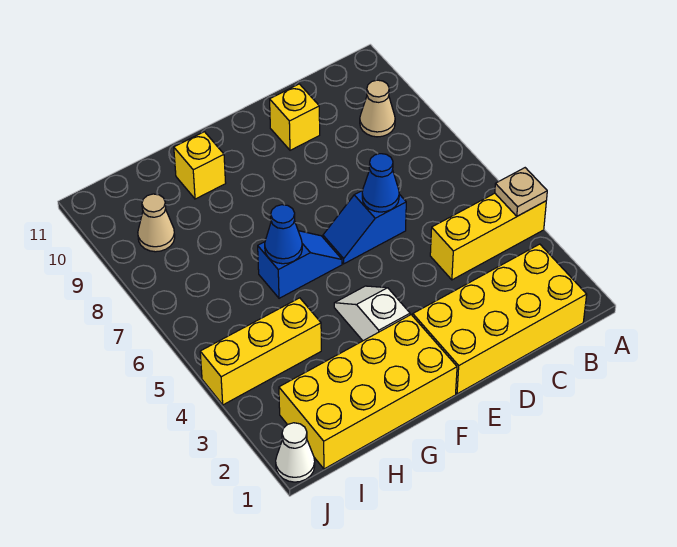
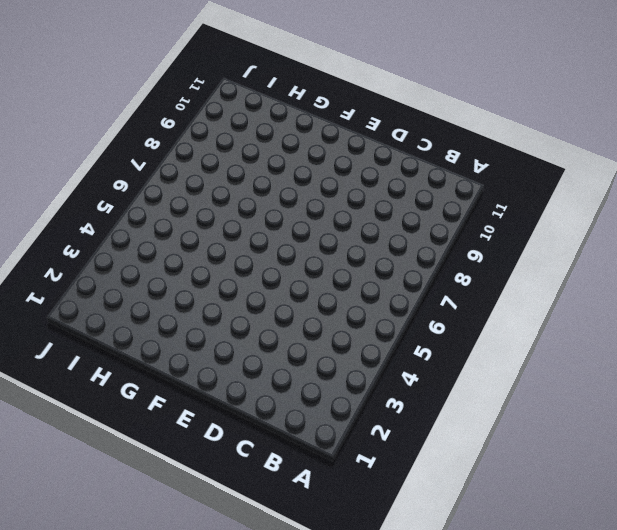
none -> yellow brick A4:C4 level 1
none -> yellow brick B1:E2 level 1
none -> tan cone B9 level 1

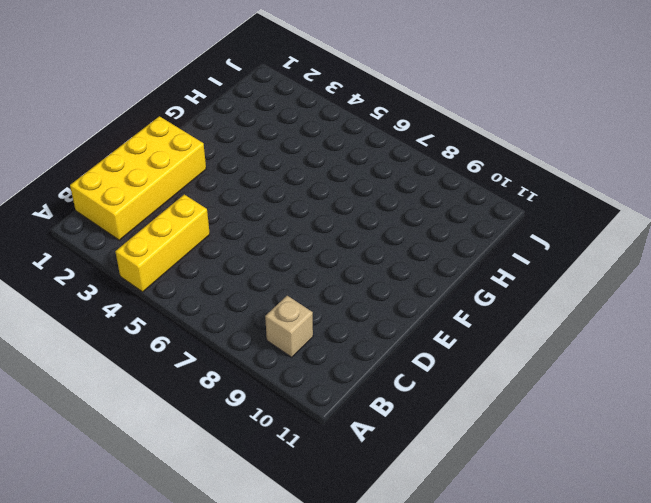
tan brick B9 level 1 -> tan cone B9 level 1
none -> blue slope D6:E6 level 1 top D
none -> yellow brick D10 level 1
none -> yellow brick F1:I2 level 1

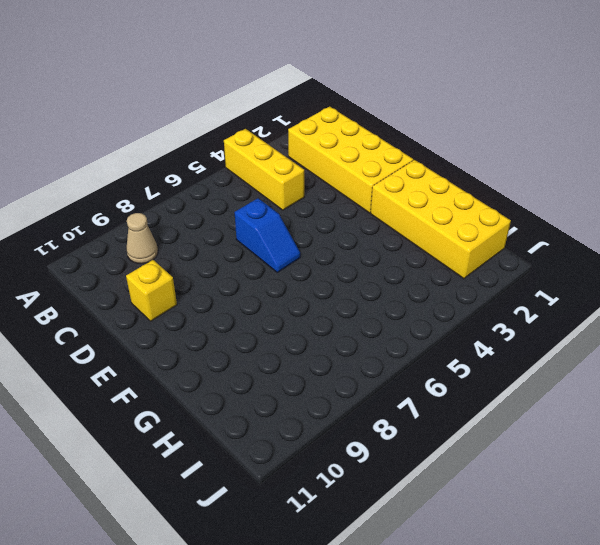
none -> white slope F3:F4 level 1 top 3
none -> blue slope F6:G6 level 1 top G
none -> yellow brick G10 level 1

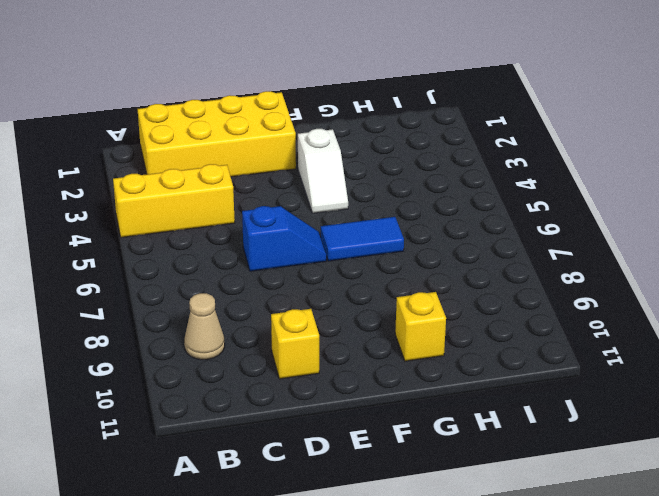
blue tile F6:G6 level 1 -> blue slope F6:G6 level 1 top G
none -> yellow brick F1:I2 level 1
none -> yellow brick H4:J4 level 1
none -> tan cone I9 level 1

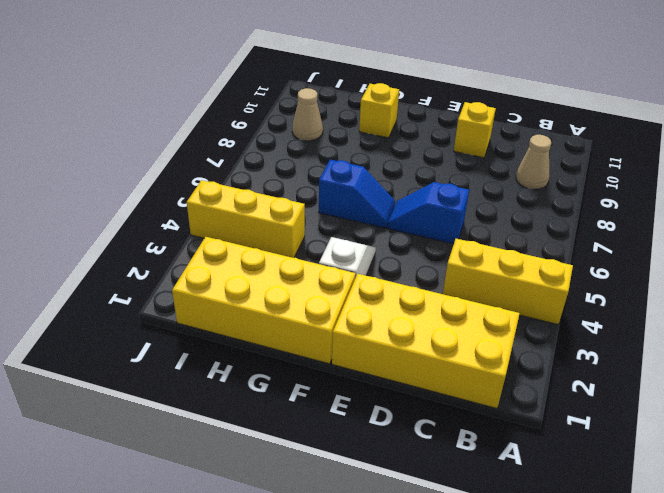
none -> white cone J1 level 1
none -> tan plate A4 level 2
none -> blue cone D6 level 2

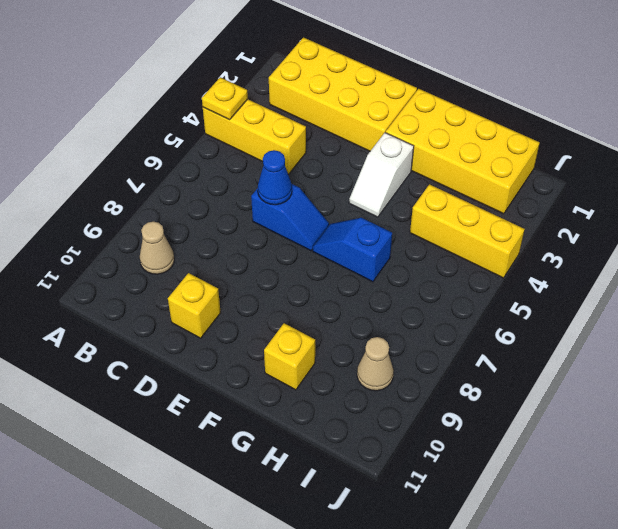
yellow plate A4 level 2 -> tan plate A4 level 2
none -> white cone J1 level 1
none -> blue cone G6 level 2

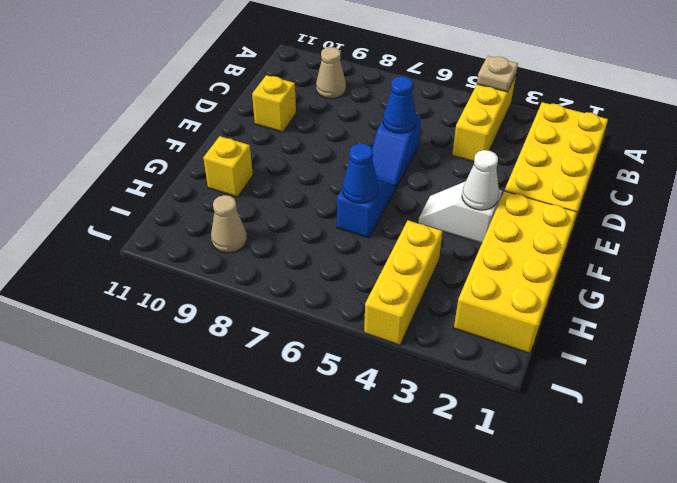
white cone F3 level 2 -> white cone J1 level 1

